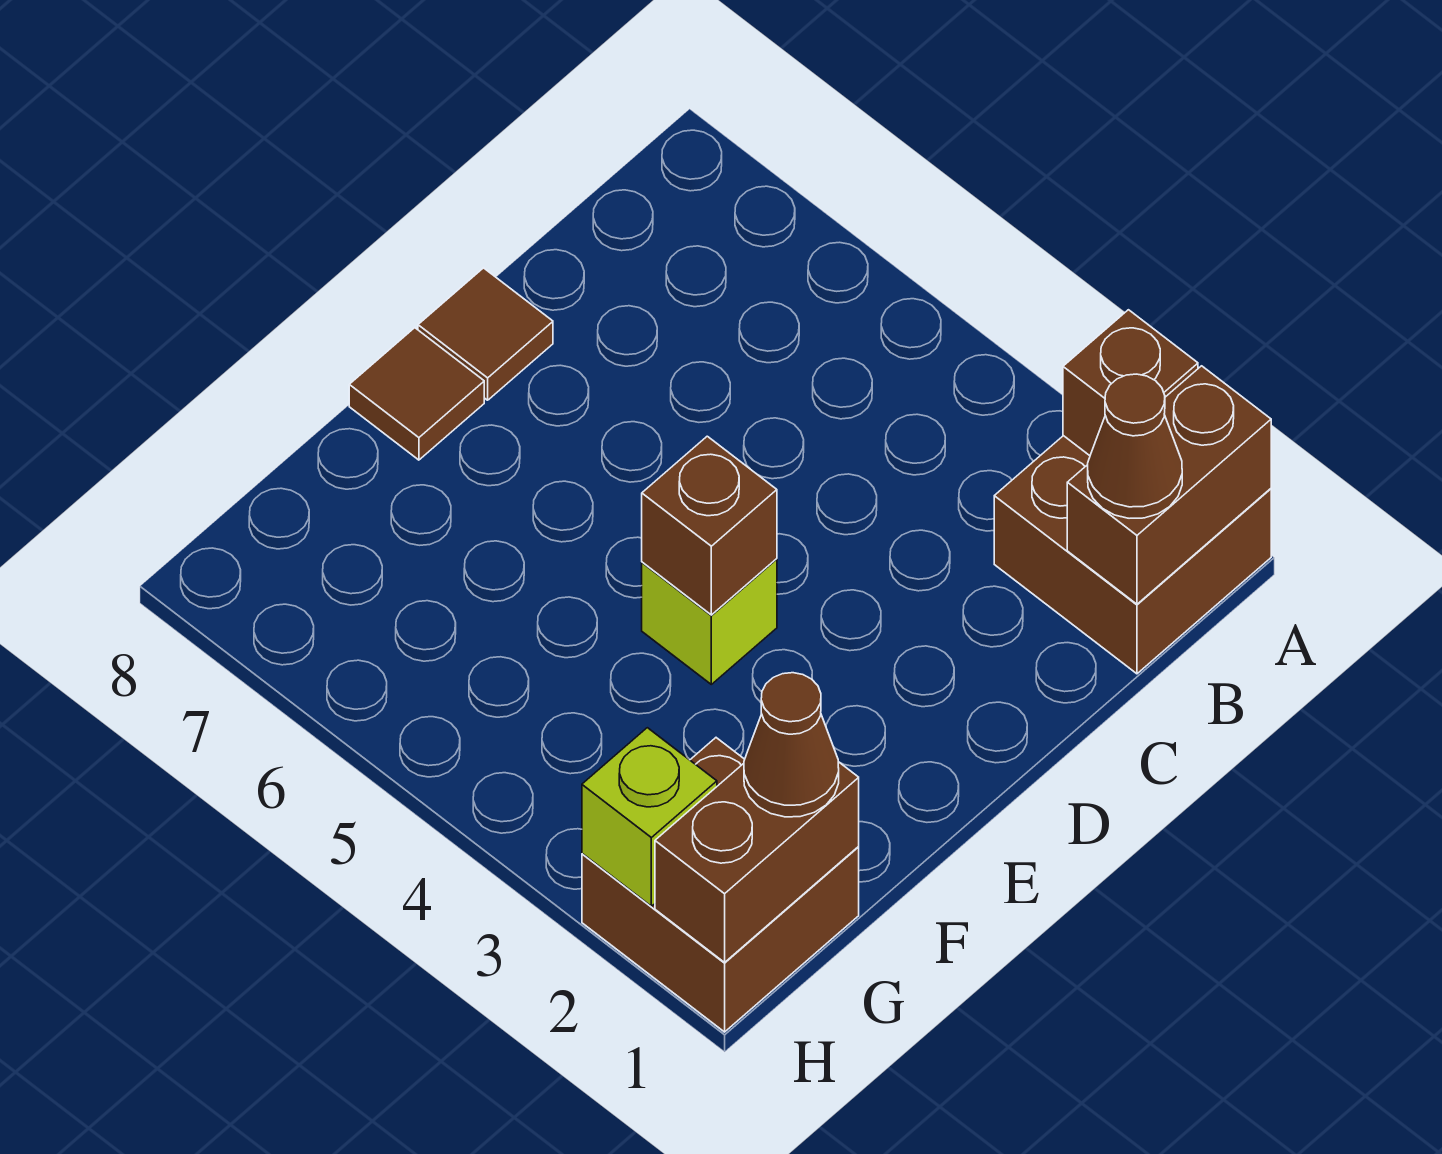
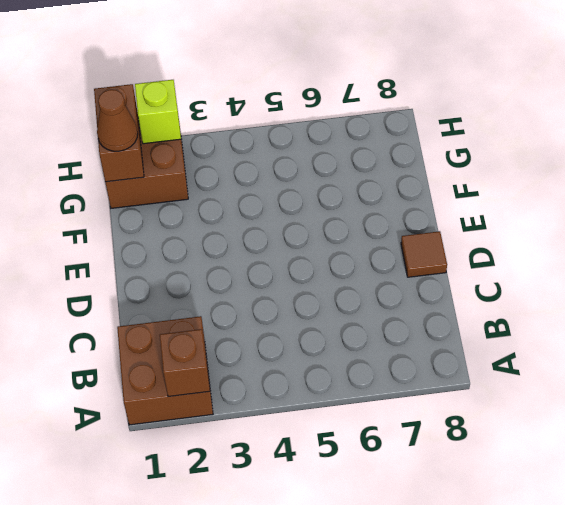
none -> lime brick E4 level 1
none -> brown tile E8 level 1
none -> brown brick A1:B1 level 2

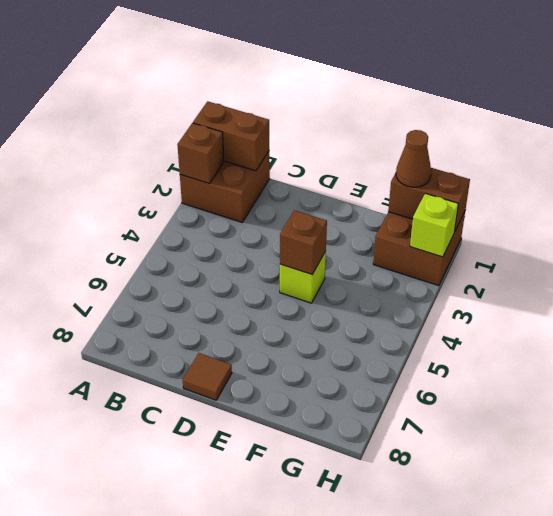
none -> brown tile E8 level 1
none -> brown cone B1 level 3

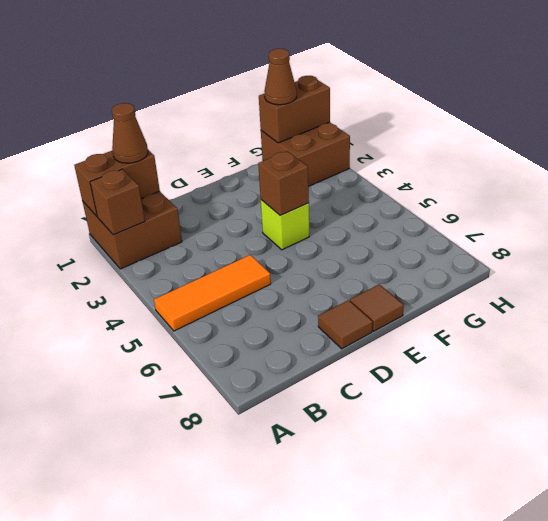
orange tile A5:C5 level 1 -> none
none -> lime brick H2 level 2

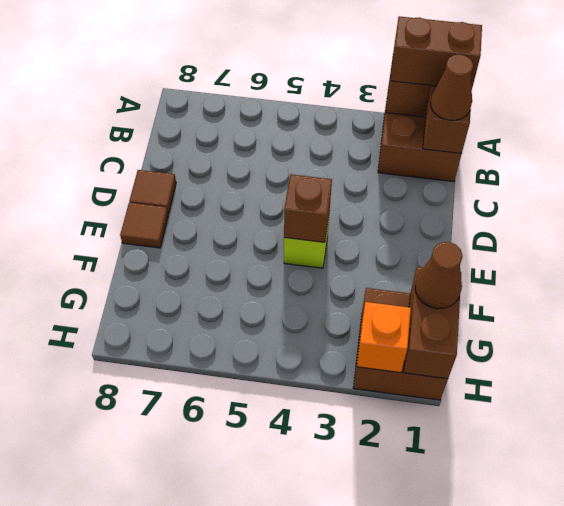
brown brick A1:A2 level 3 -> none
orange brick H2 level 2 -> lime brick H2 level 2

